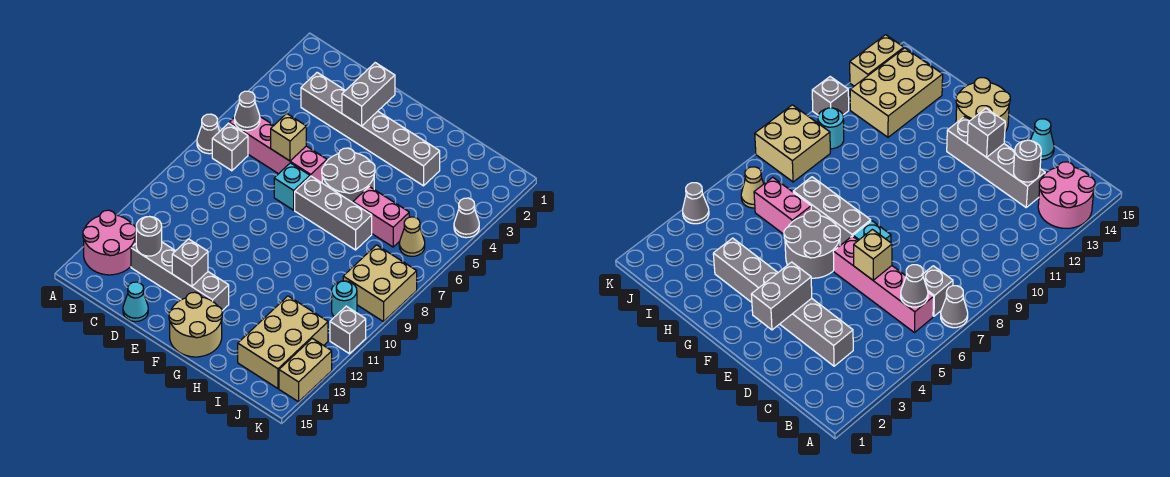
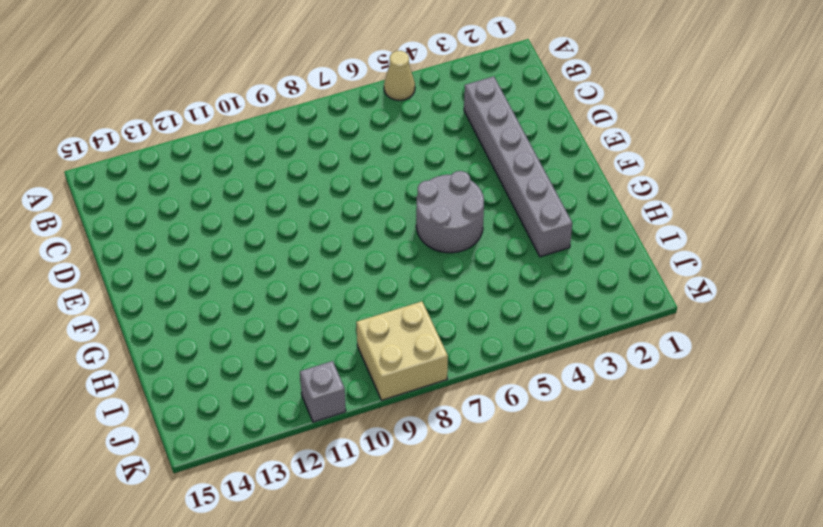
tan cone A5 level 1 -> tan cone J6 level 1
none -> grey cone A7 level 1
none -> pink round brick A13:B14 level 1
none -> pink brick B6:E6 level 1

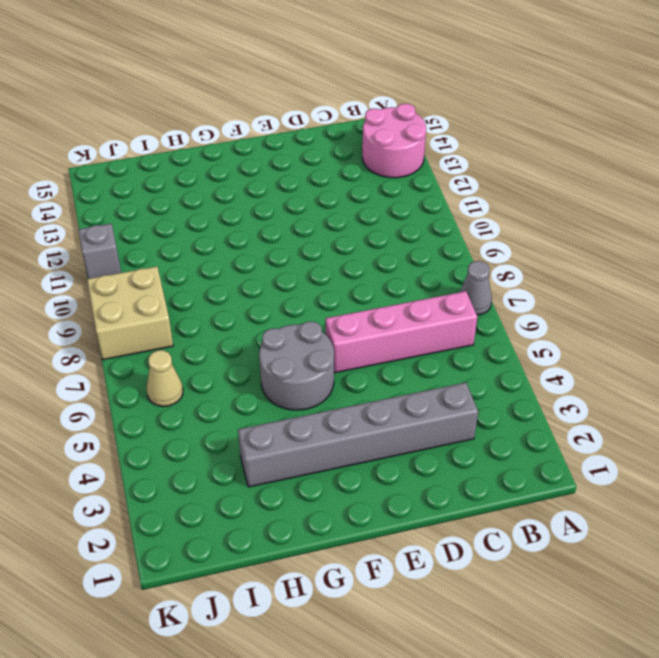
none -> grey brick B7 level 1
none -> grey brick C13:F13 level 1
none -> cyan cone D15 level 1

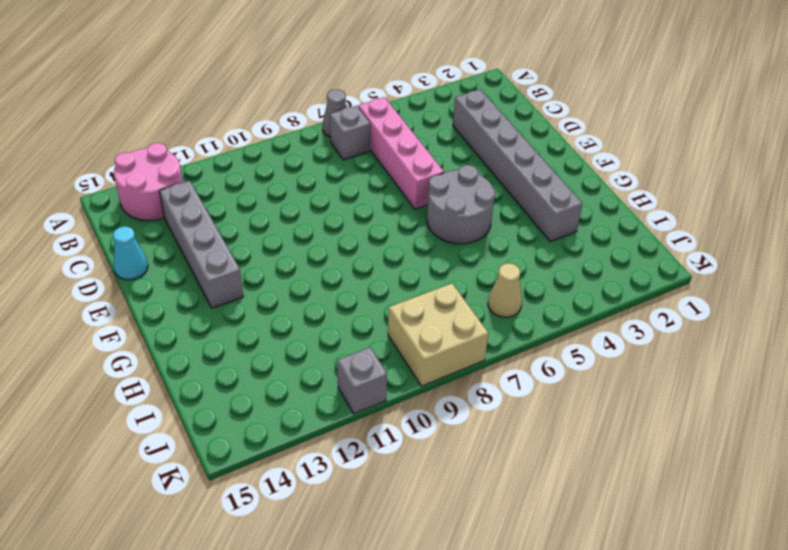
none -> cyan brick E7 level 1
none -> grey brick F7:H7 level 1
none -> tan round brick F14:G15 level 1

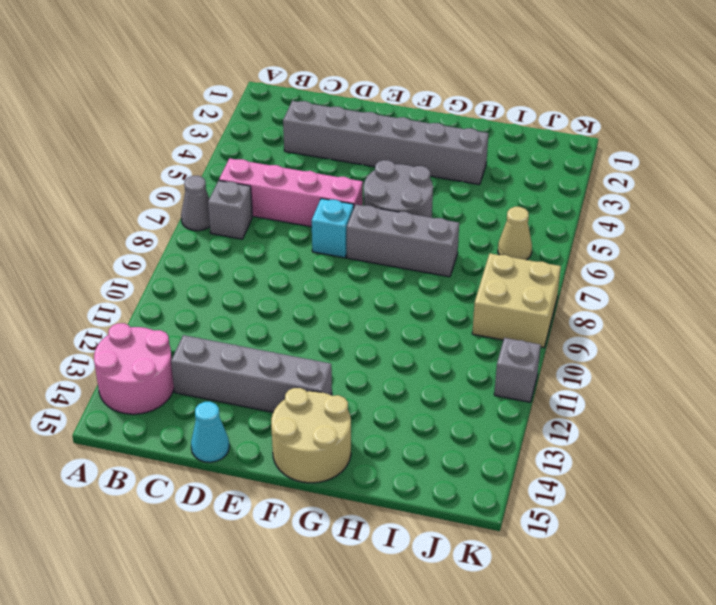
none -> pink brick H6:I6 level 1
none -> tan brick I12:J14 level 1
none -> cyan round brick J10 level 1

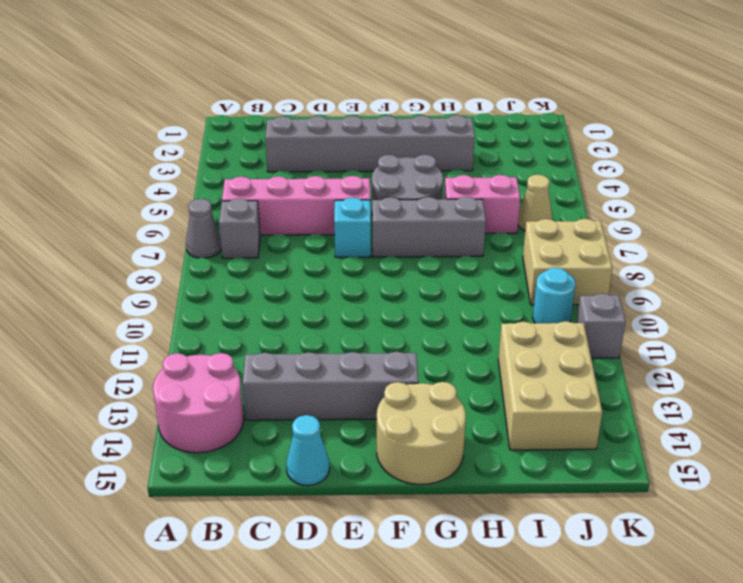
none -> grey cone K4 level 1
none -> tan brick K13:K14 level 1
none -> grey cone B6 level 2

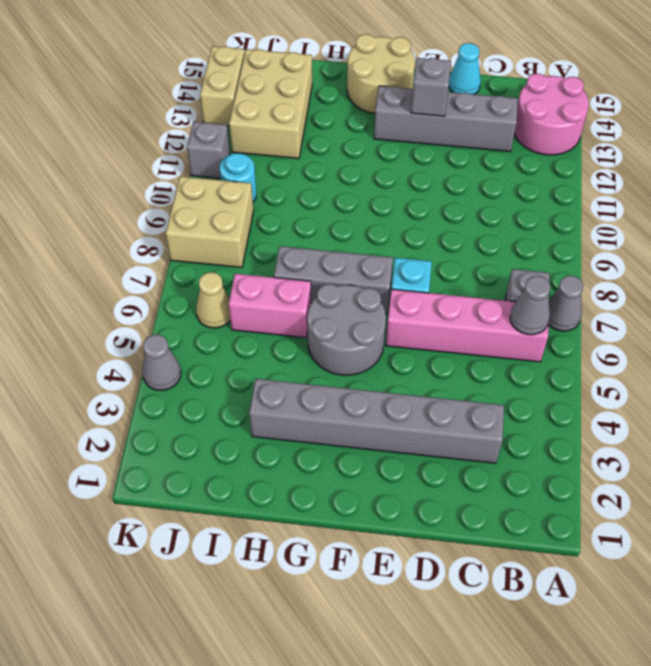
none -> grey round brick C13 level 2
none -> tan brick D6 level 2
none -> grey brick E2:E3 level 2

